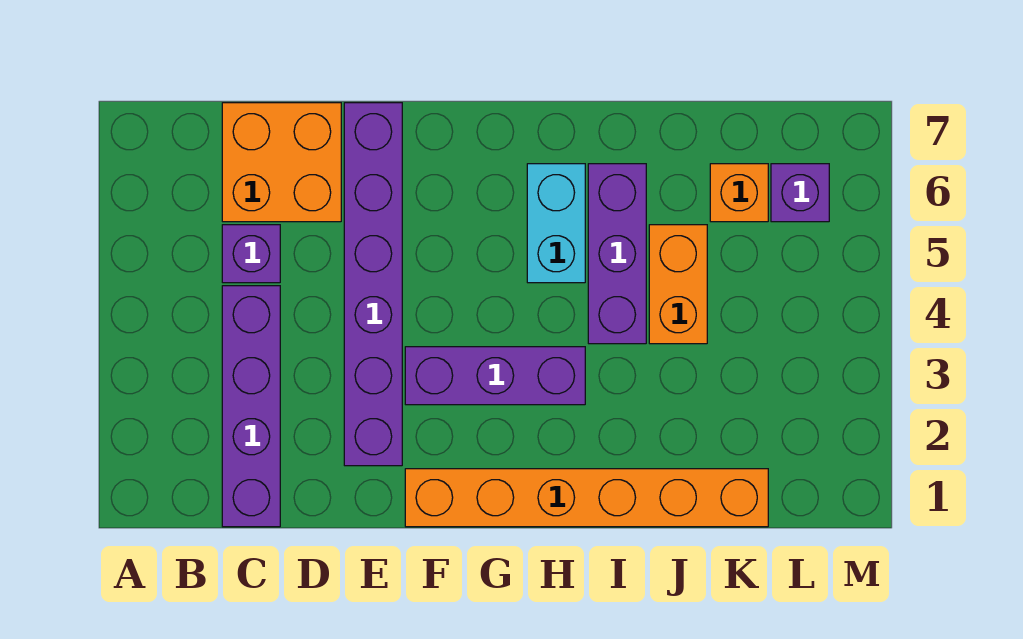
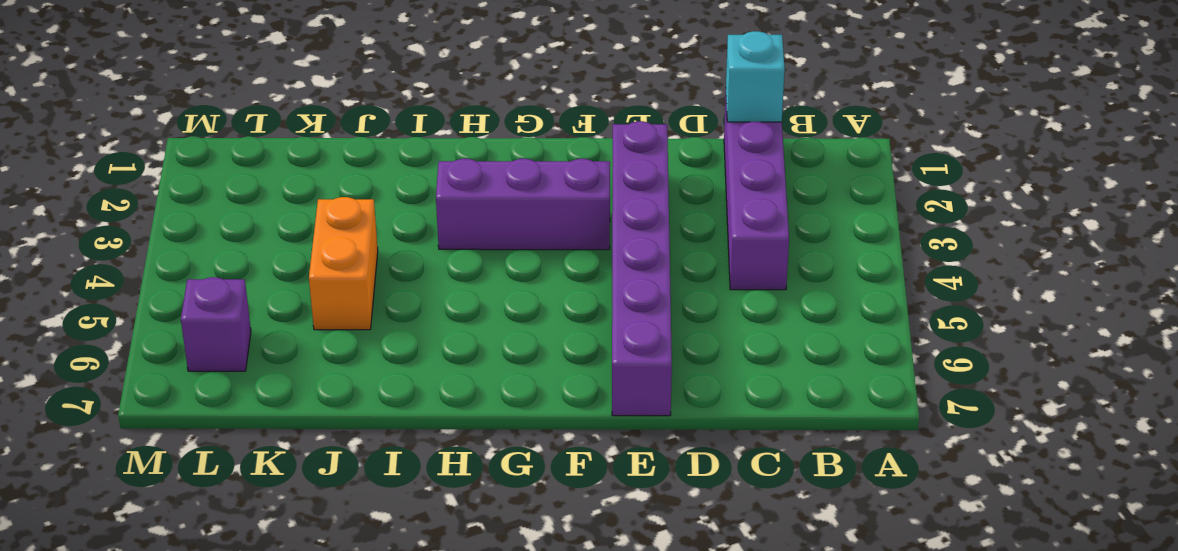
cyan brick C1 level 2 -> none
none -> purple brick C5 level 1
none -> orange brick C6:D7 level 1

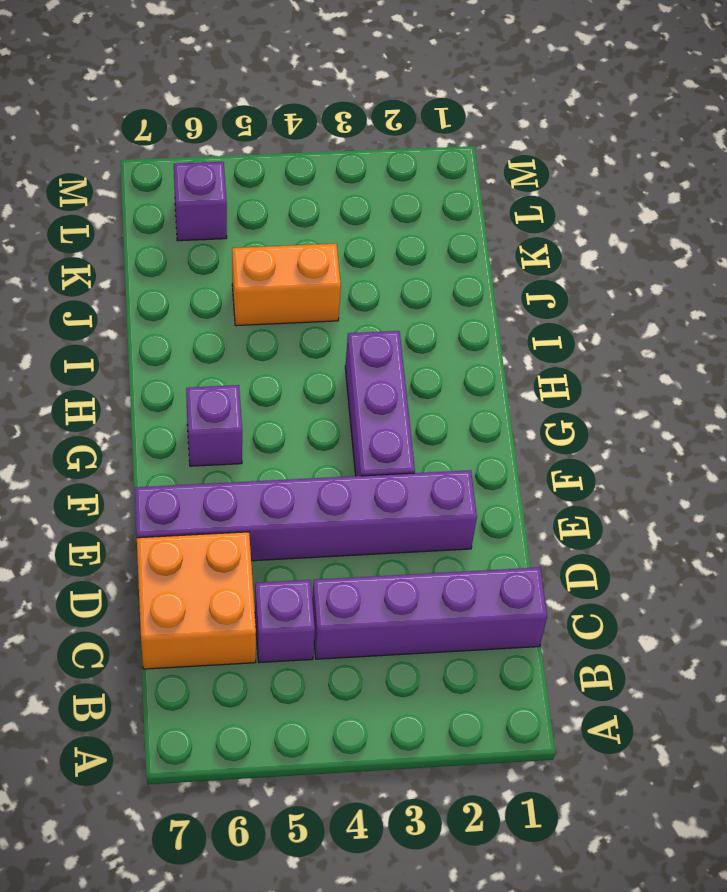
purple brick G6 level 1 -> none
none -> orange brick F1:K1 level 1
none -> cyan brick H5:H6 level 1

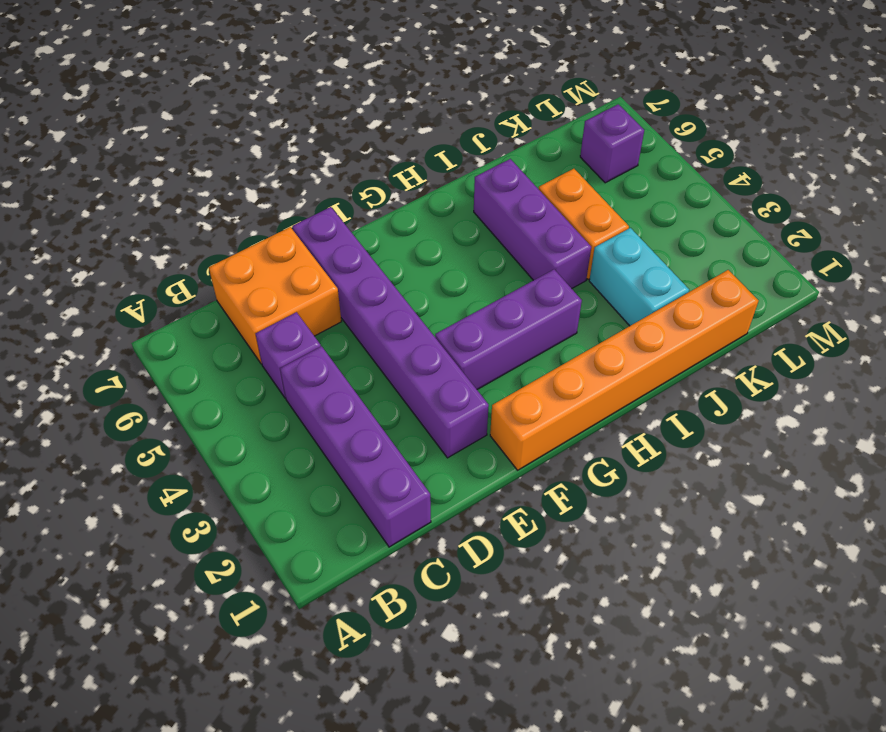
cyan brick J2:J3 level 1 -> cyan brick H5:H6 level 1
none -> orange brick K6 level 1

